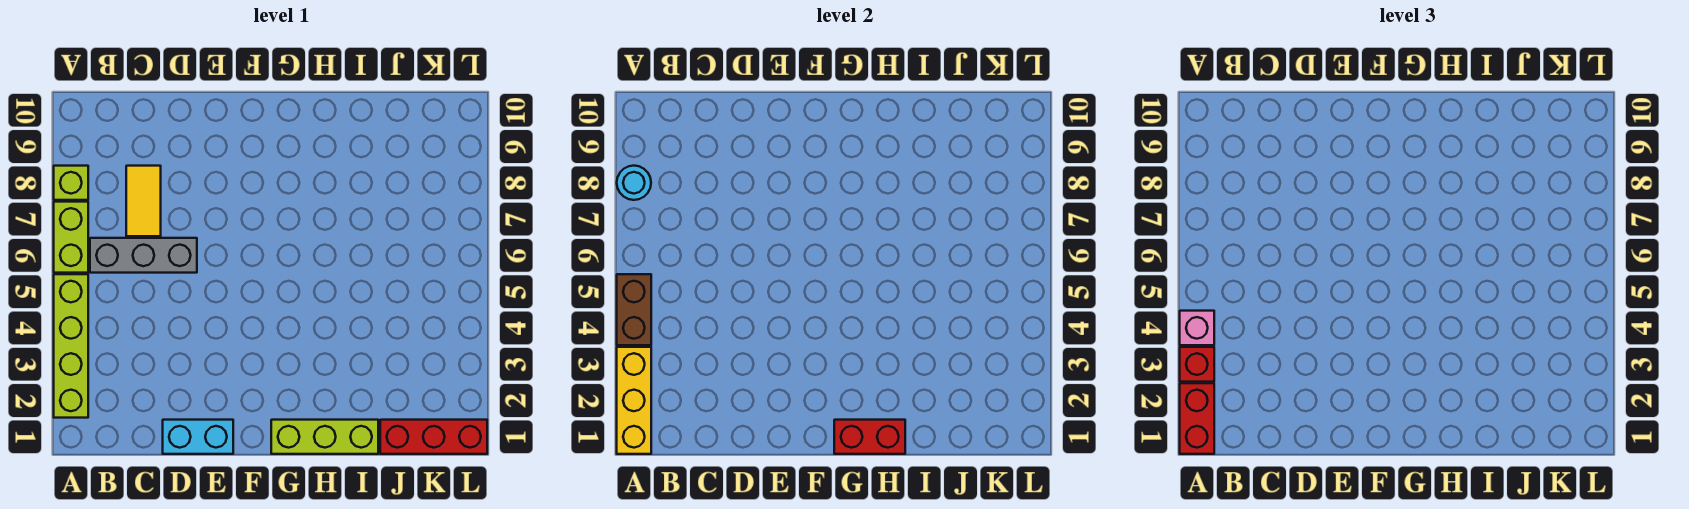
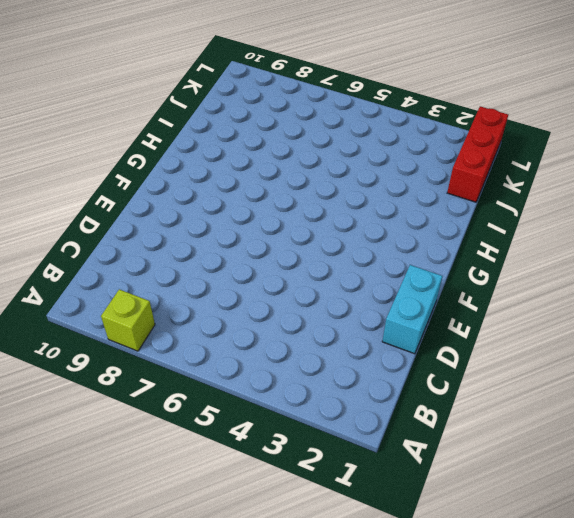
none -> lime brick A2:A5 level 1
none -> lime brick A6:A7 level 1
none -> grey brick B6:D6 level 1

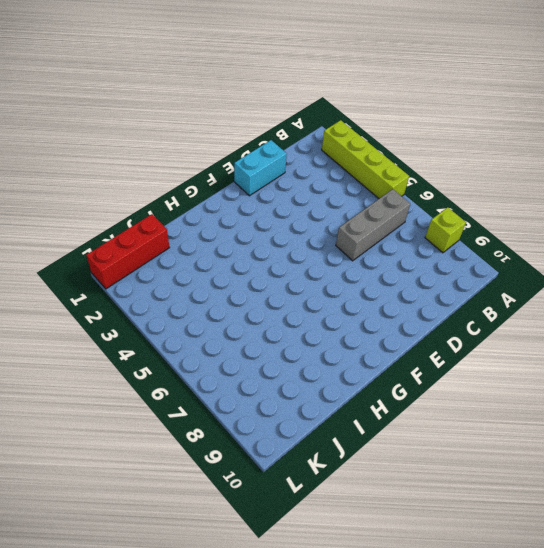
none -> lime brick A6:A7 level 1
none -> yellow tile C7:C8 level 1
none -> lime brick G1:I1 level 1

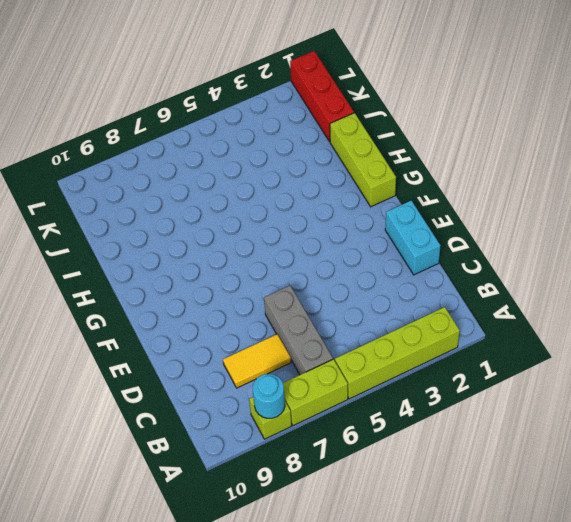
none -> yellow brick A1:A3 level 2
none -> brown brick A4:A5 level 2
none -> red brick G1:H1 level 2

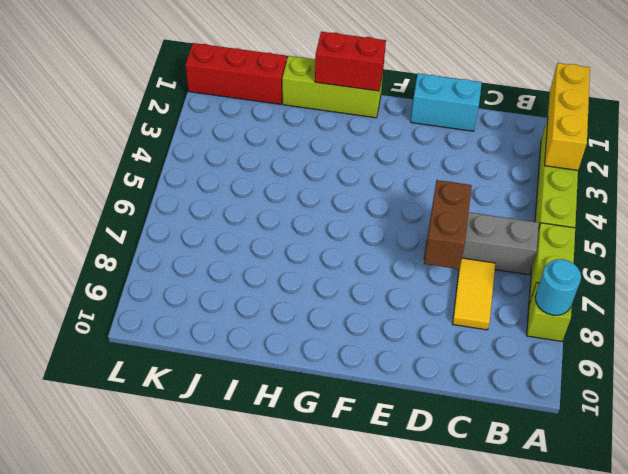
brown brick D6:D7 level 2 -> brown brick A4:A5 level 2
none -> red brick A1:A2 level 3
none -> red brick A3 level 3
none -> pink brick A4 level 3

